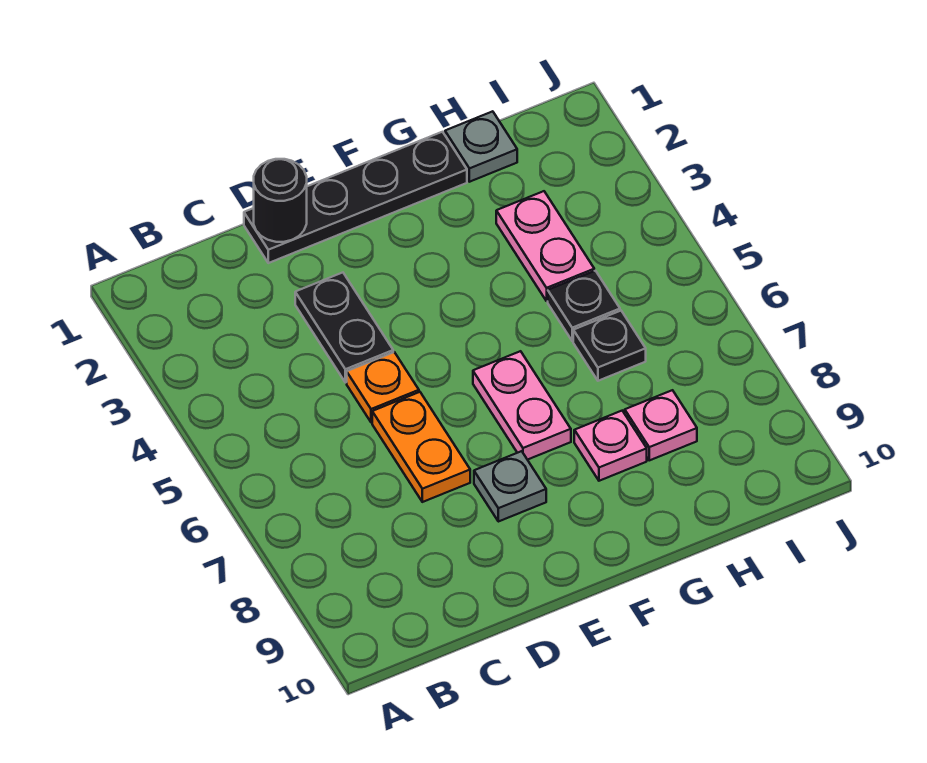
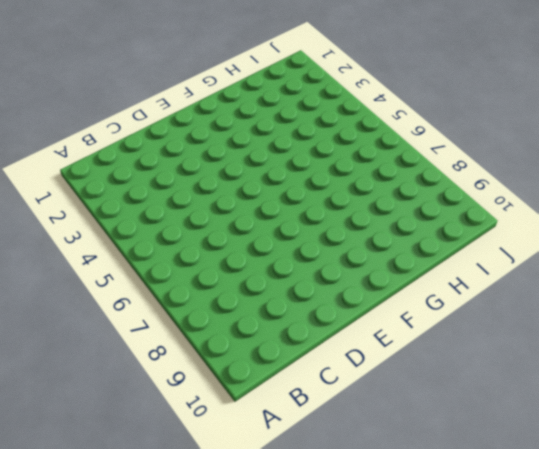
none -> black plate D1:G1 level 1
none -> black plate D3:D4 level 1
none -> orange plate D5 level 1

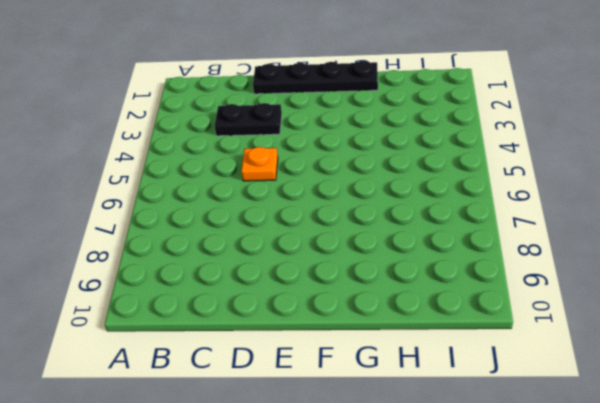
black plate C3:D3 level 1 -> black plate D3:D4 level 1
none -> orange plate D6:D7 level 1
none -> grey plate E8 level 1
none -> pink plate F6:F7 level 1

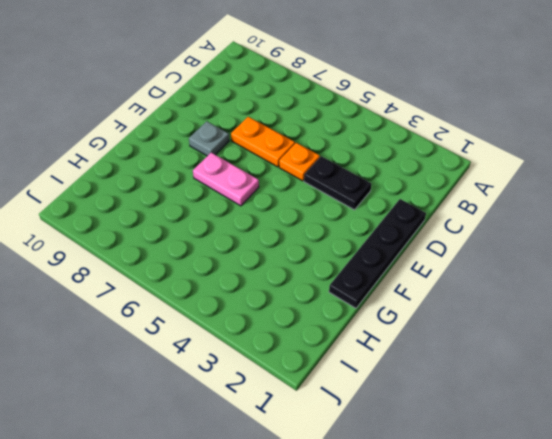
none -> pink plate G8 level 1
none -> grey plate H1 level 1
none -> pink plate H3:H4 level 1

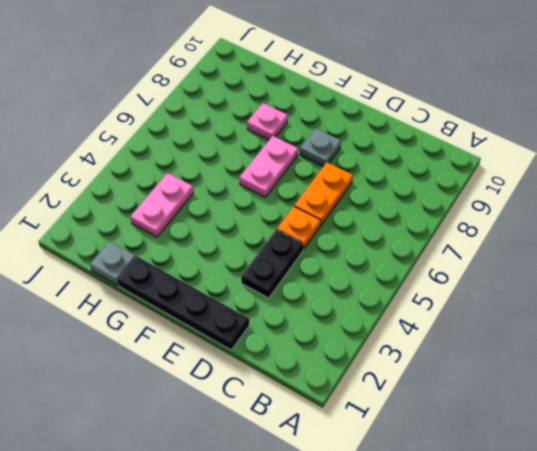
none -> black plate H5 level 1
none -> black plate H6 level 1
none -> pink plate H8 level 1

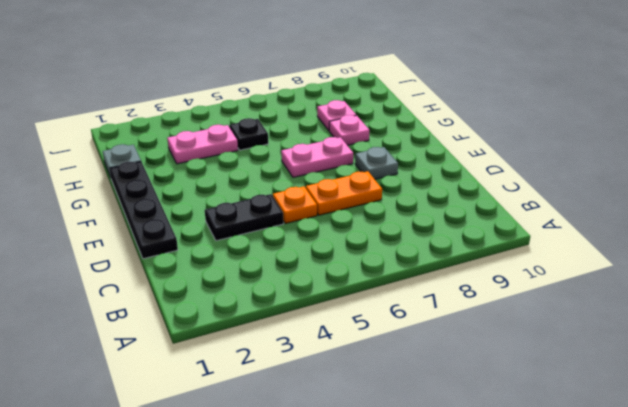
none -> black plate H6 level 1
none -> black round brick D1 level 2

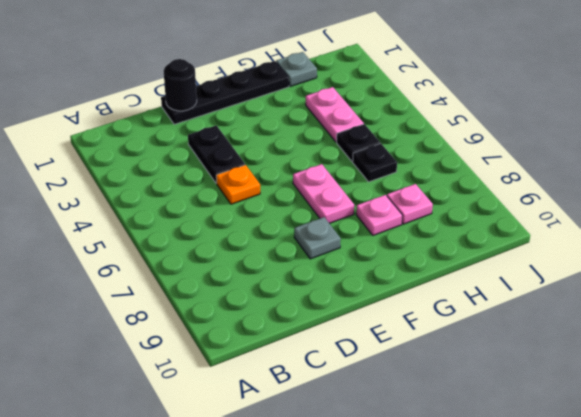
none -> orange plate D6:D7 level 1

